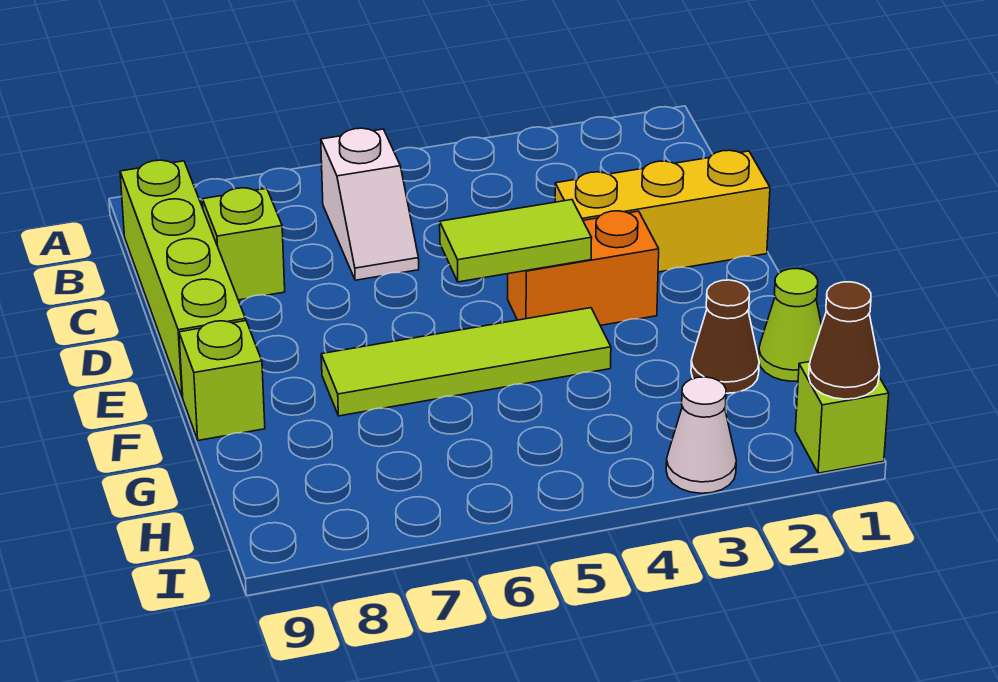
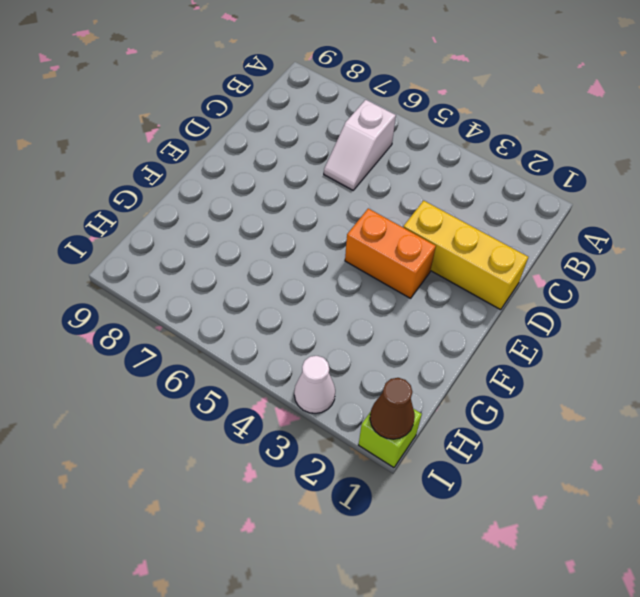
none -> lime brick B9:E9 level 1
none -> lime brick C8 level 1
none -> lime tile F4:F7 level 1

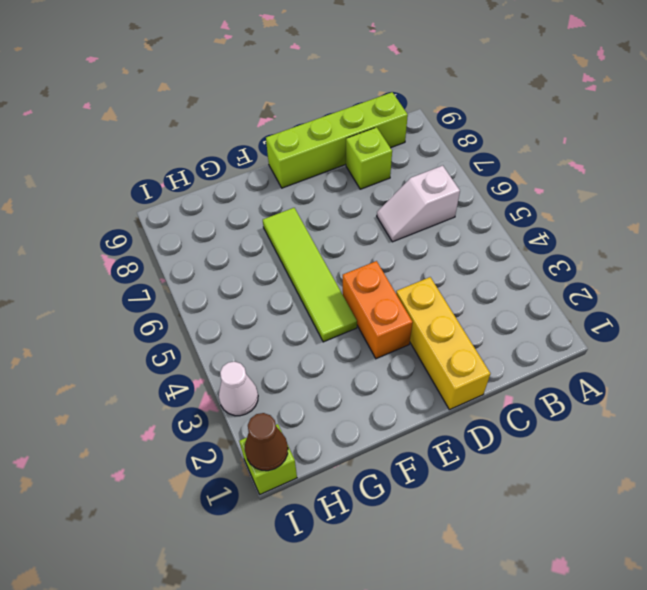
none -> lime brick F9 level 1
none -> lime cone G1 level 1
none -> brown cone G2 level 1

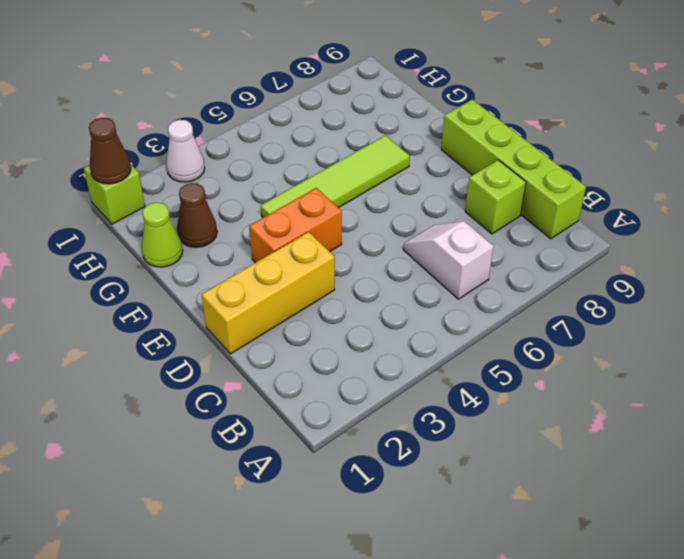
none -> lime brick F9 level 1
none -> lime tile E4:E5 level 2

